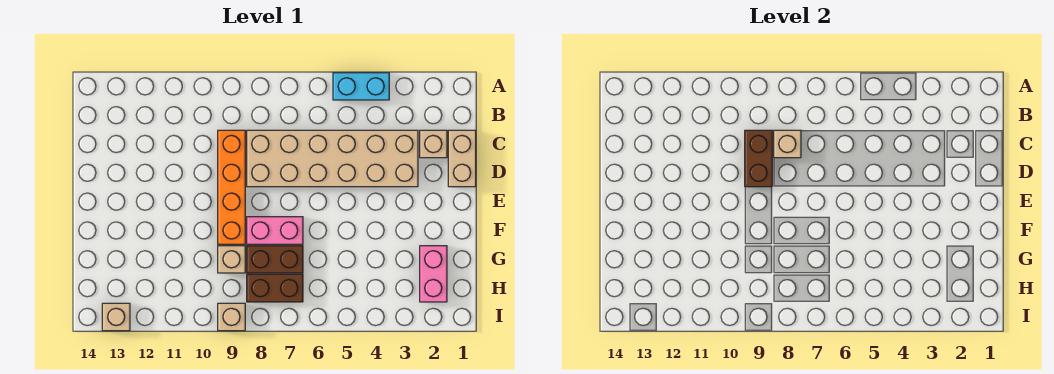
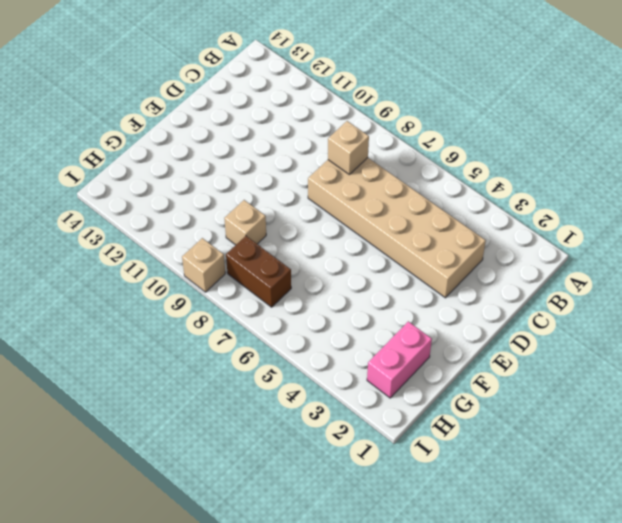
none -> cyan brick A4:A5 level 1
none -> tan brick C1:D1 level 1
none -> tan brick C2 level 1

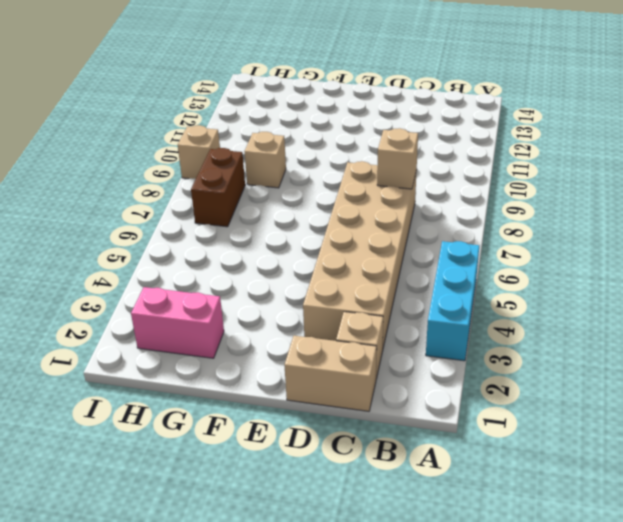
cyan brick A3:A5 level 1 -> cyan brick A4:A5 level 1
none -> orange brick C9:F9 level 1
none -> pink brick F7:F8 level 1
none -> brown brick G7:G8 level 1

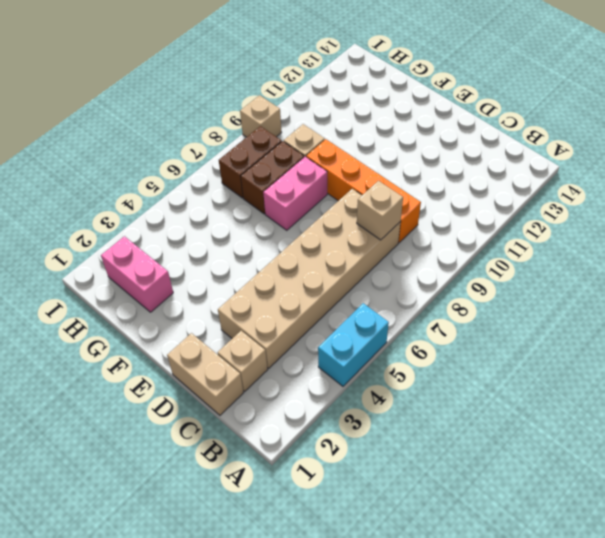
none -> tan brick I13 level 1
none -> brown brick C9:D9 level 2

